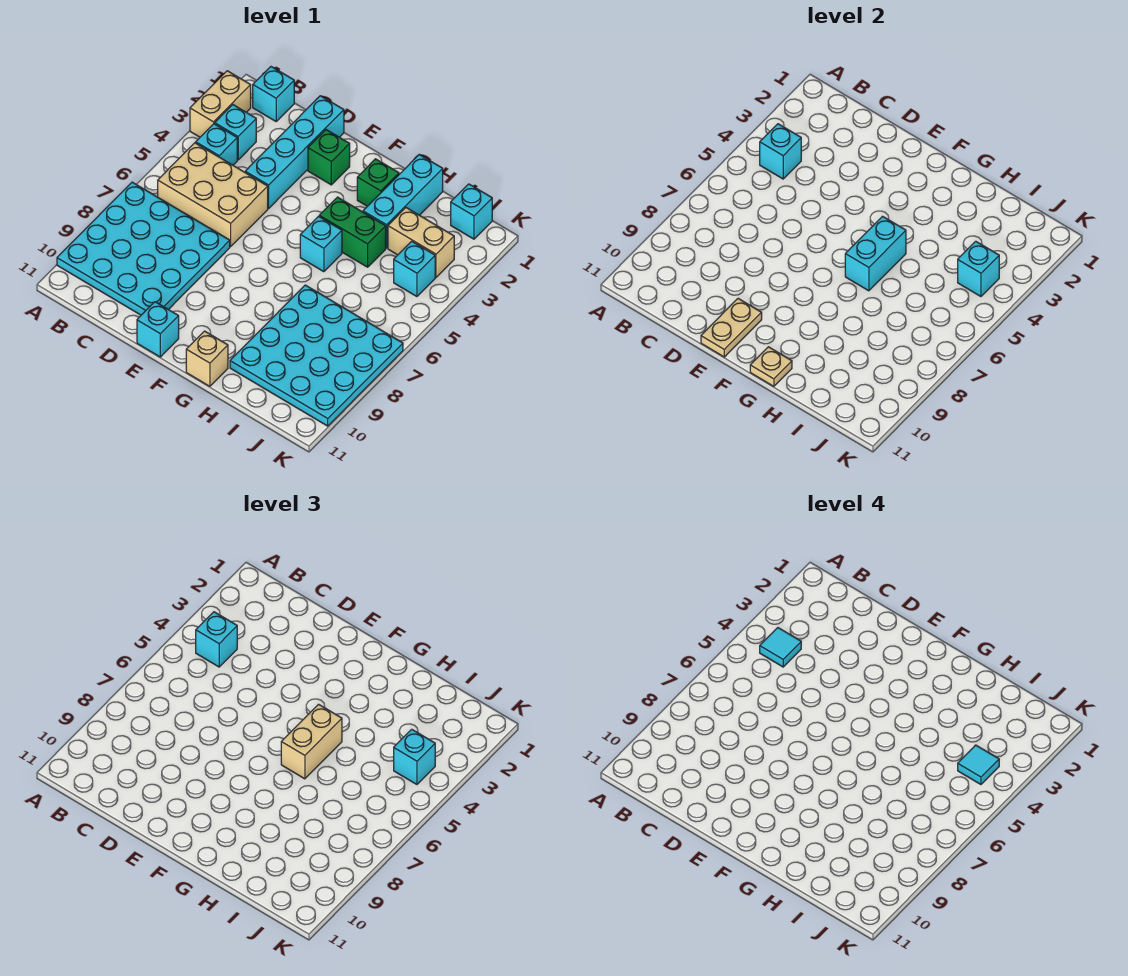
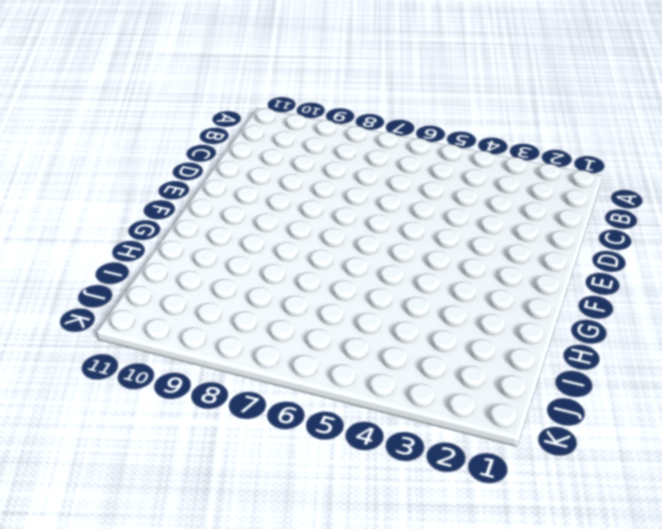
none -> tan brick A2:A3 level 1
none -> cyan plate A7:D10 level 1
none -> cyan brick B1 level 1

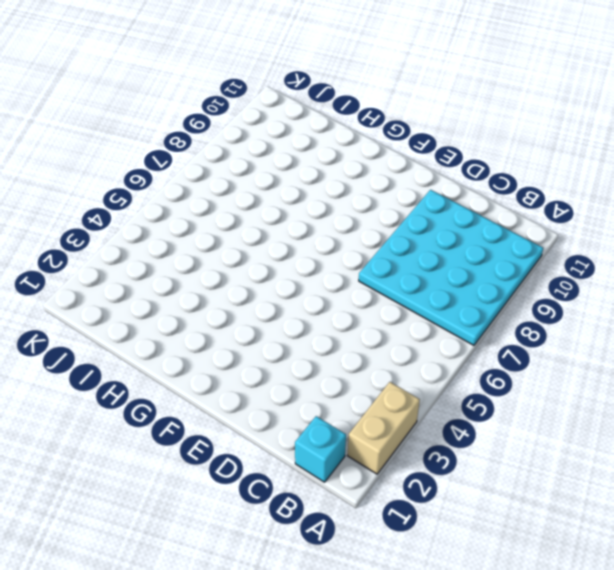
none -> cyan brick B3 level 1
none -> cyan brick B4 level 1
none -> tan brick B5:D6 level 1

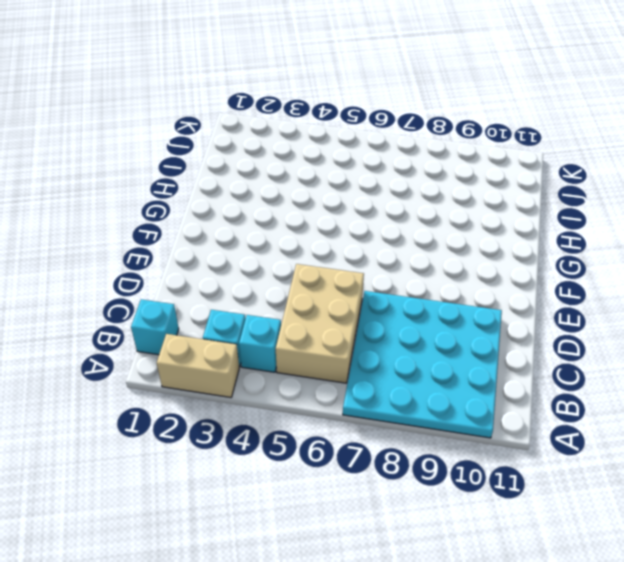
none -> cyan brick D1:D4 level 1
none -> green brick E2 level 1
none -> cyan brick E11 level 1

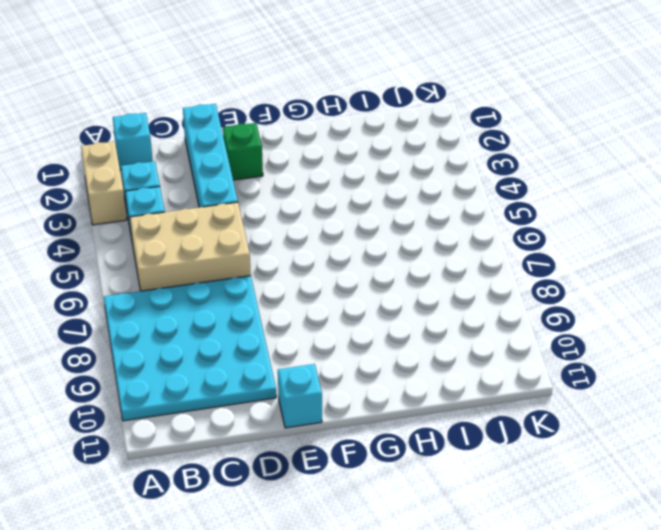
none -> green brick G2 level 1
none -> green brick G4:H4 level 1
none -> cyan brick G5 level 1

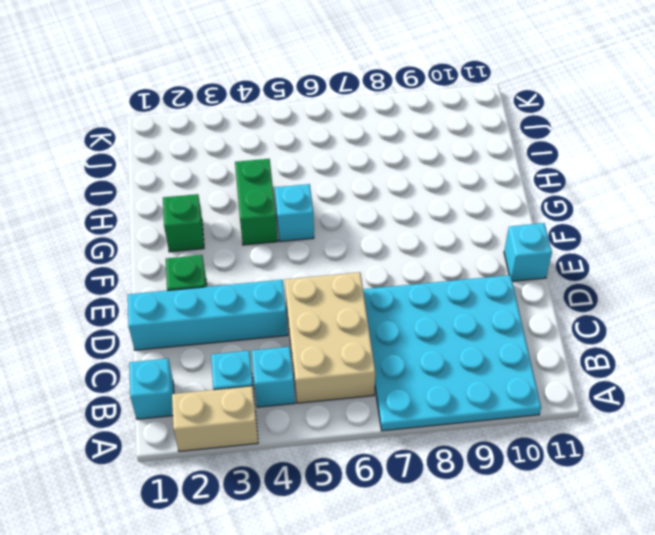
none -> tan brick G11 level 1
none -> cyan brick H1:H3 level 1
none -> cyan plate H7:K10 level 1

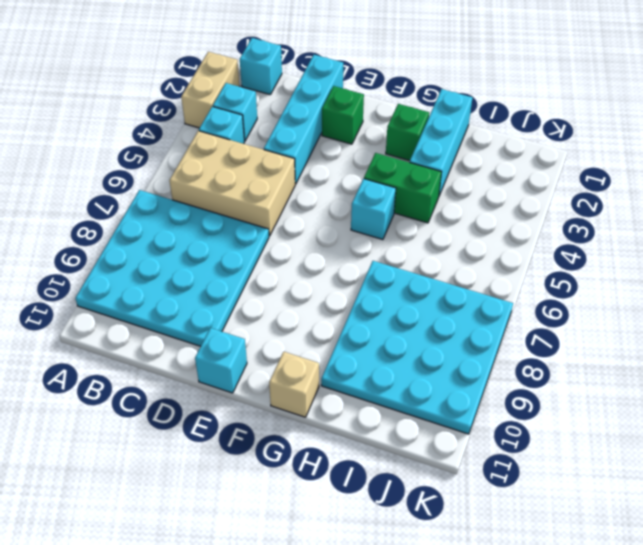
none -> tan brick I3:J3 level 1
none -> cyan brick J1 level 1
none -> cyan brick J4 level 1

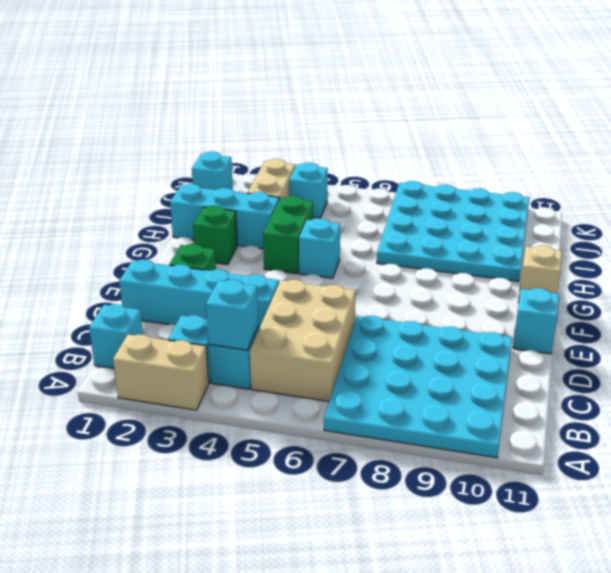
none -> tan plate E10:E11 level 2
none -> cyan brick G5:G6 level 2
none -> tan plate G11 level 2

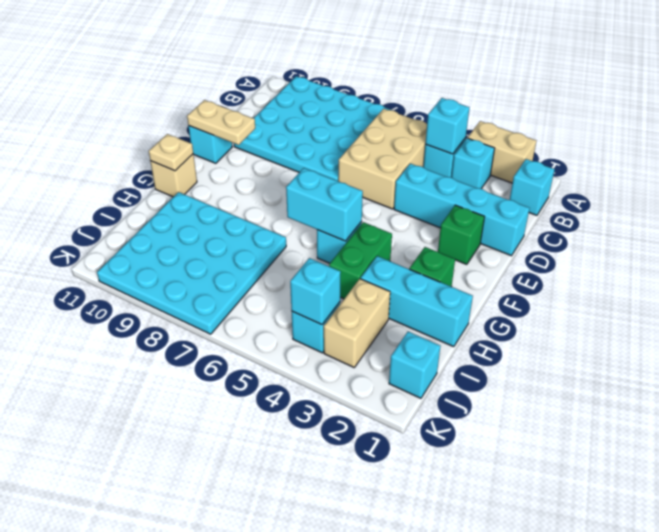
none -> cyan brick B4 level 3
none -> tan brick G5:G6 level 3
none -> cyan brick J4 level 3

